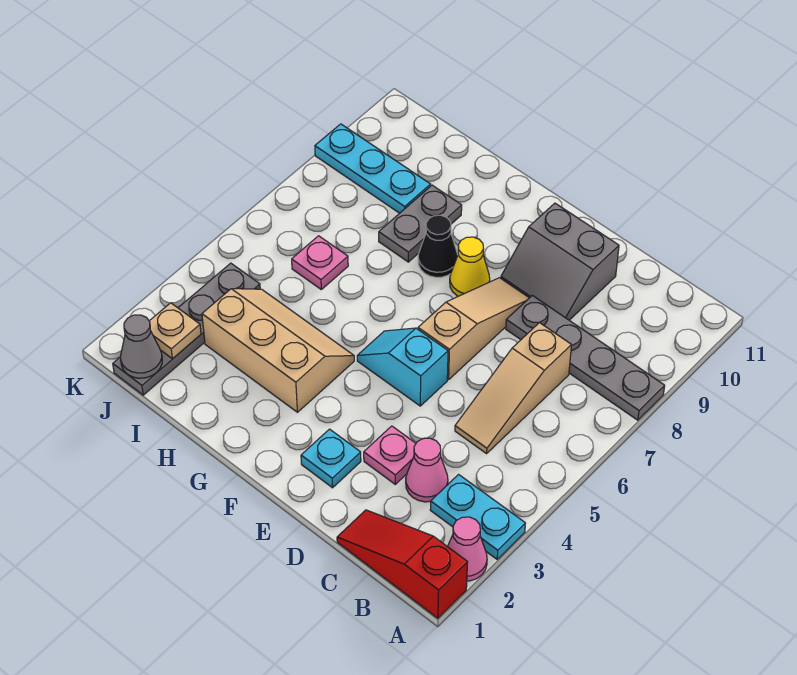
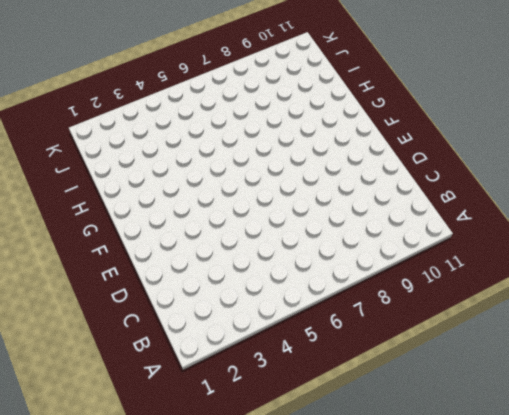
none -> red slope A1:C1 level 1 top A
none -> pink cone A2 level 1
none -> cyan plate A3:B3 level 1

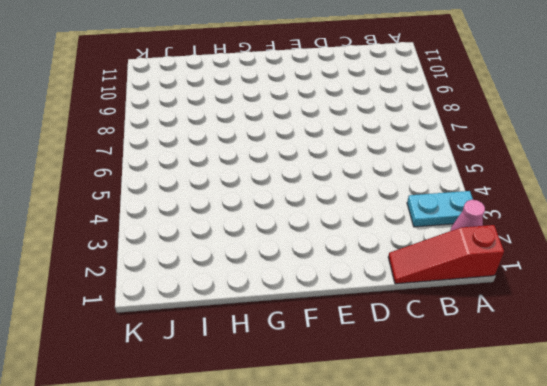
none -> grey plate A8:D8 level 1
none -> pink cone C3 level 1
none -> tan slope C5:C7 level 1 top 7

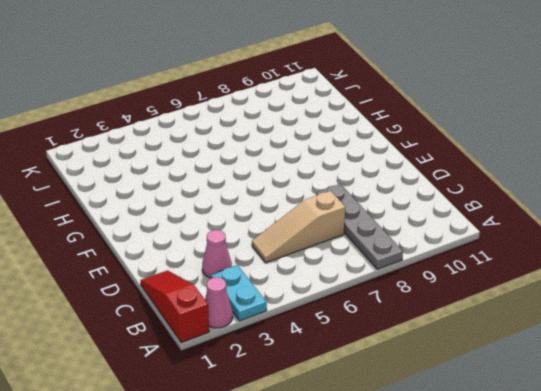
none -> pink plate D3 level 1
none -> grey slope D9:E10 level 1 top 10
none -> cyan plate E2 level 1

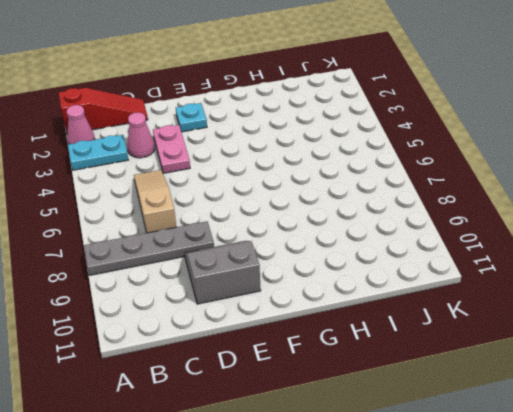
pink plate D3:D4 level 1 -> pink plate D3 level 1
none -> cyan slope E5:F5 level 1 top E
none -> tan slope E6:E8 level 1 top 6
none -> yellow cone F8 level 1

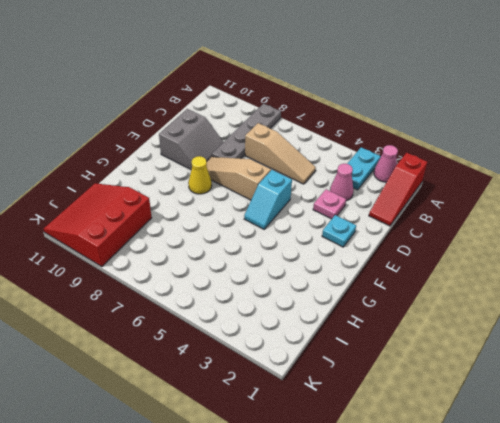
red slope I9:K11 level 1 top 9 -> cyan plate I9:K9 level 1
none -> tan slope G3:I4 level 1 top 3
none -> black cone G8 level 1
none -> grey plate H8:H9 level 1

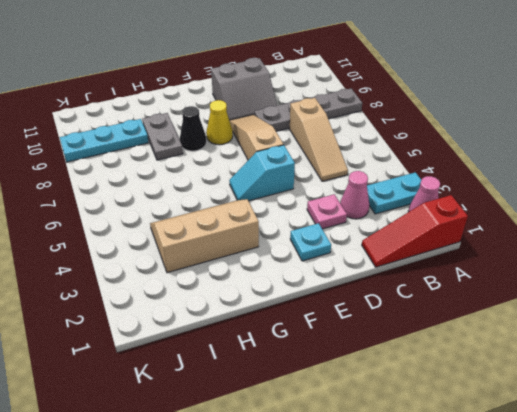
none -> pink plate I6 level 1
none -> grey plate J1:J4 level 1
none -> grey cone J1 level 2

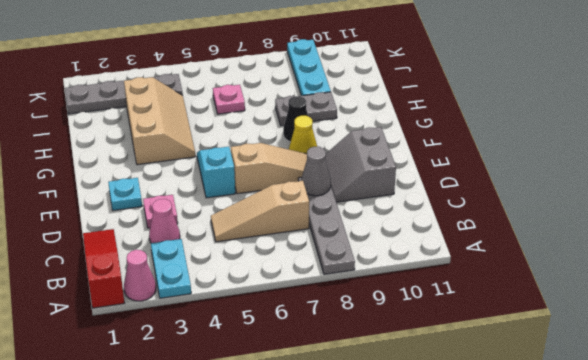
grey cone D8 level 2 -> grey cone J1 level 2
none -> tan plate J2 level 2

